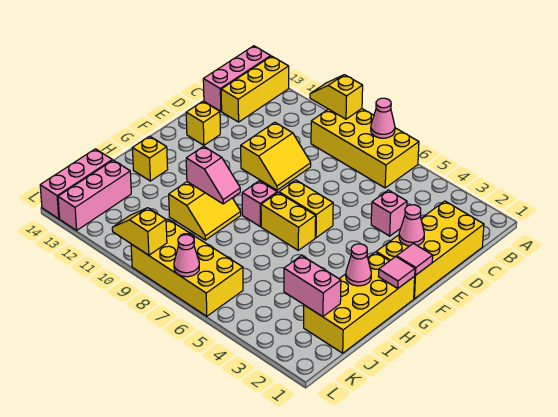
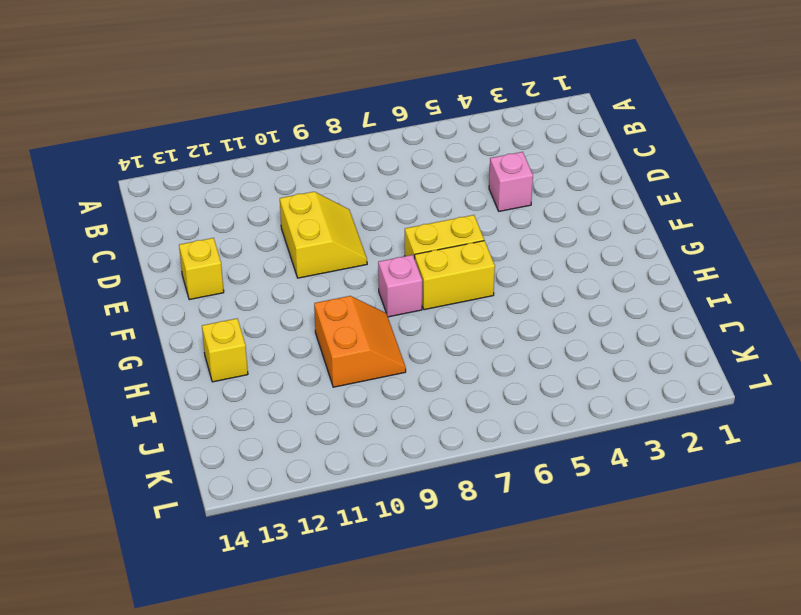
orange slope H9:I10 level 1 top 10 -> yellow slope H9:I10 level 1 top 10
none -> yellow brick A6:B9 level 1
none -> yellow brick A13:C13 level 1
none -> pink brick A14:C14 level 1

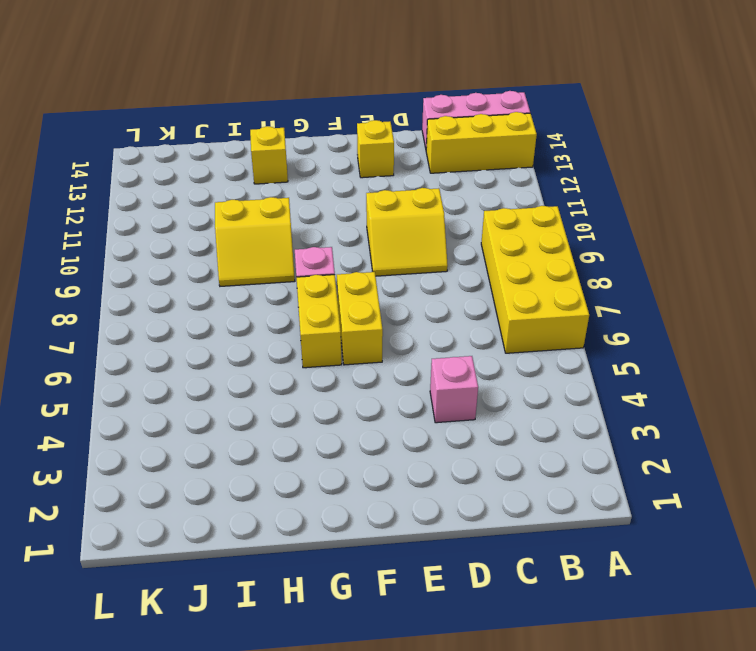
none -> yellow brick C1:F2 level 1
none -> yellow brick G1:J2 level 1
none -> pink brick J13:L13 level 1

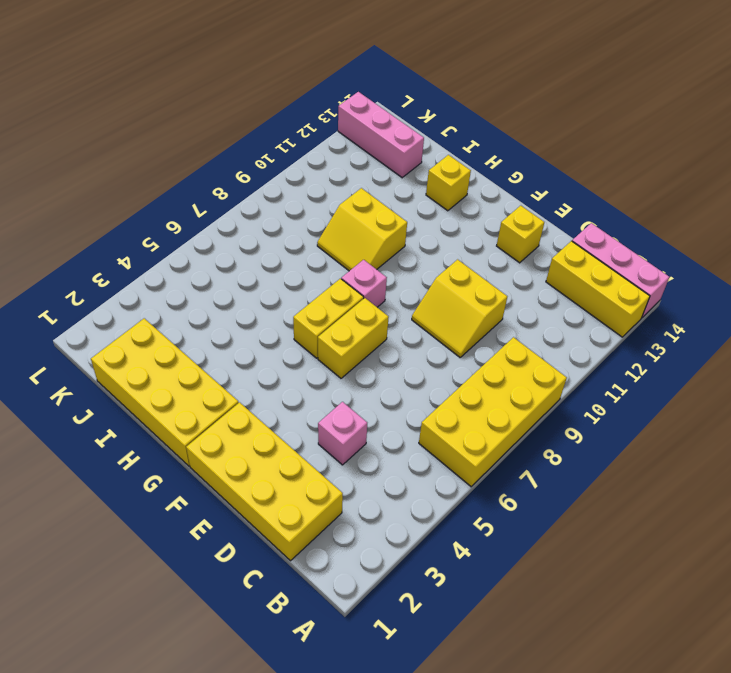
none -> pink brick J14:L14 level 1
none -> yellow brick K6:L9 level 1
none -> pink cone A7 level 2

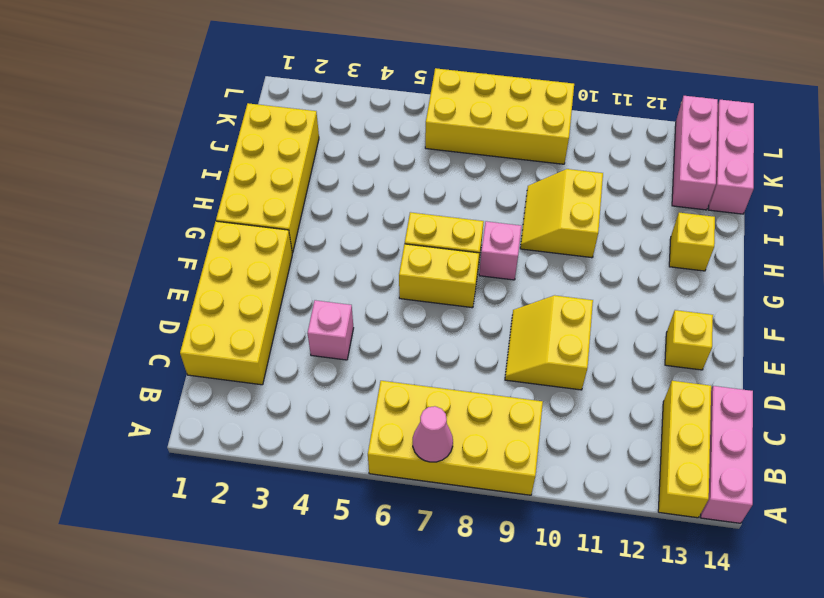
none -> yellow slope A9:A10 level 2 top 9
none -> pink cone E2 level 2
none -> pink tile F1 level 2

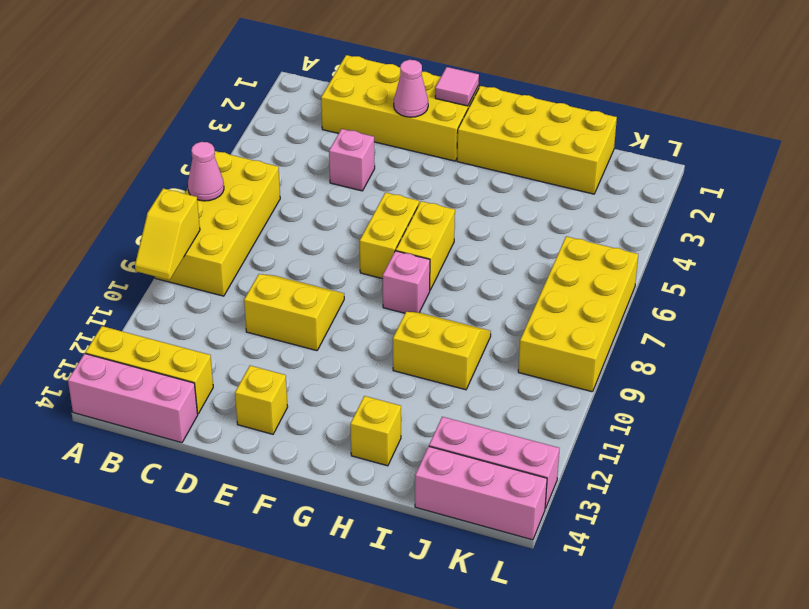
none -> pink tile G1 level 2
none -> pink cone H2 level 2
none -> pink slope H9:H10 level 2 top 10

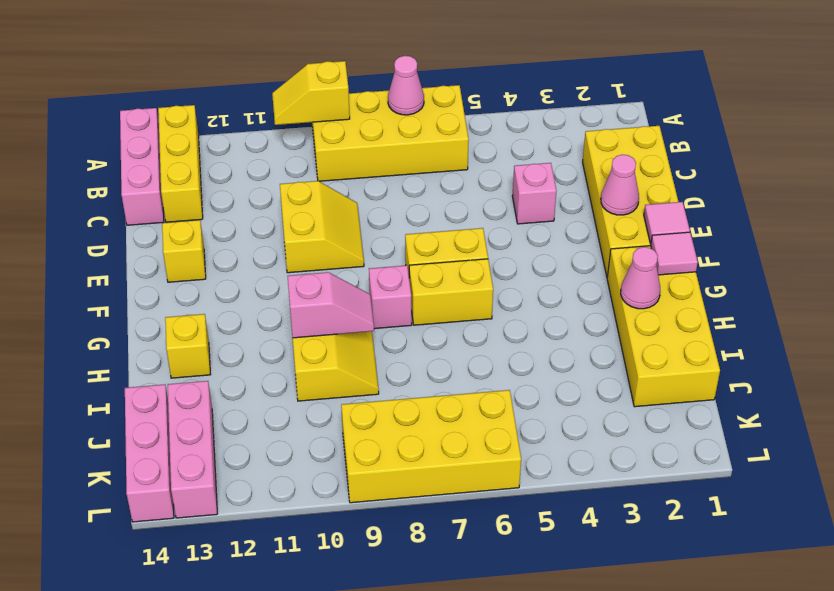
none -> pink brick J2:J3 level 2
none -> pink cone L7 level 2
none -> yellow slope L9:L10 level 2 top 9

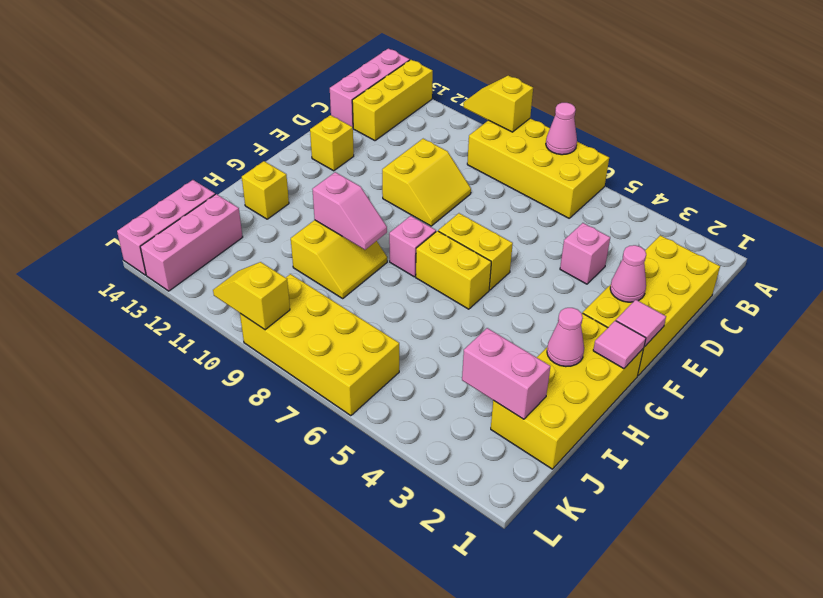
none -> pink cone L7 level 2

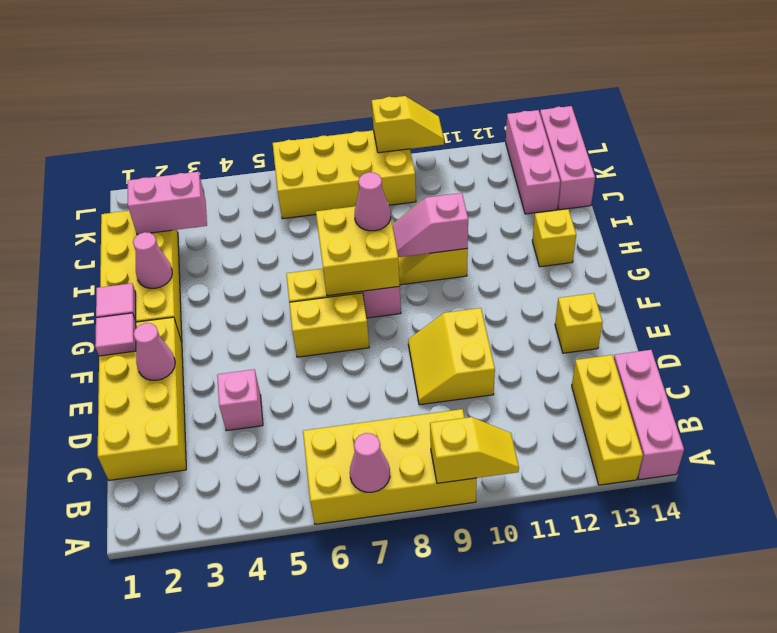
yellow brick G7:H8 level 2 -> none
pink cone H8 level 3 -> pink cone L7 level 2

